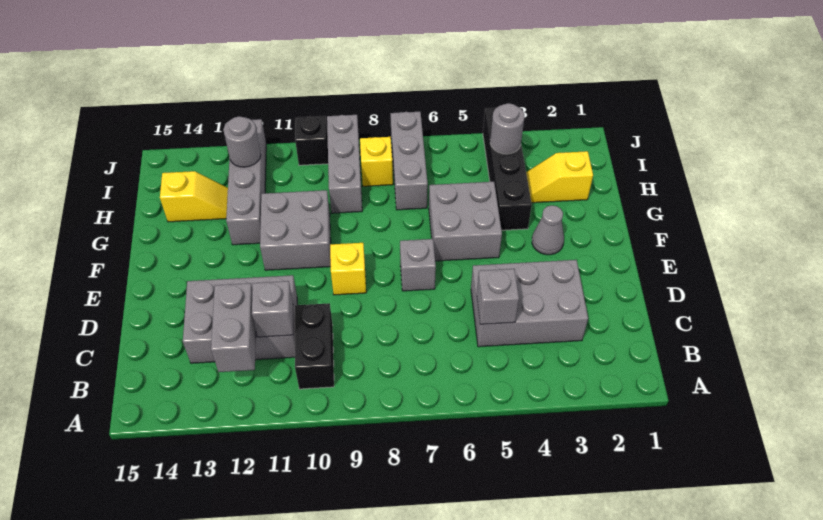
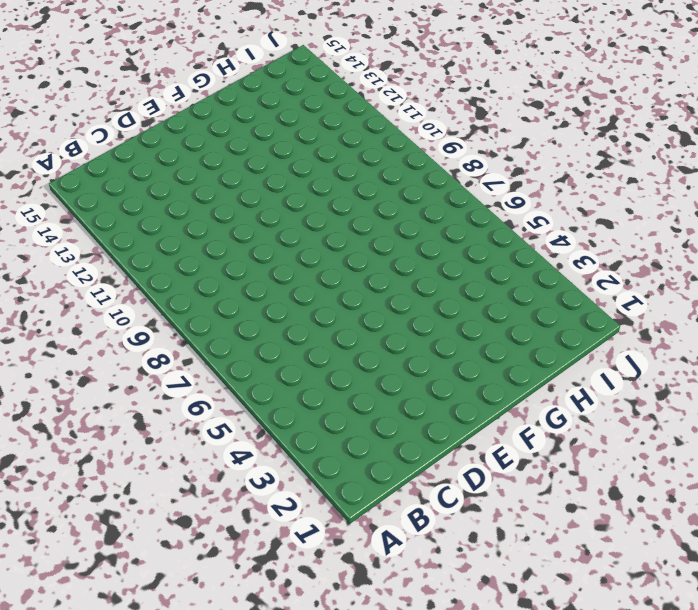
none -> black brick B10:C10 level 1
none -> grey brick C3:D5 level 1
none -> grey brick C11:D13 level 1

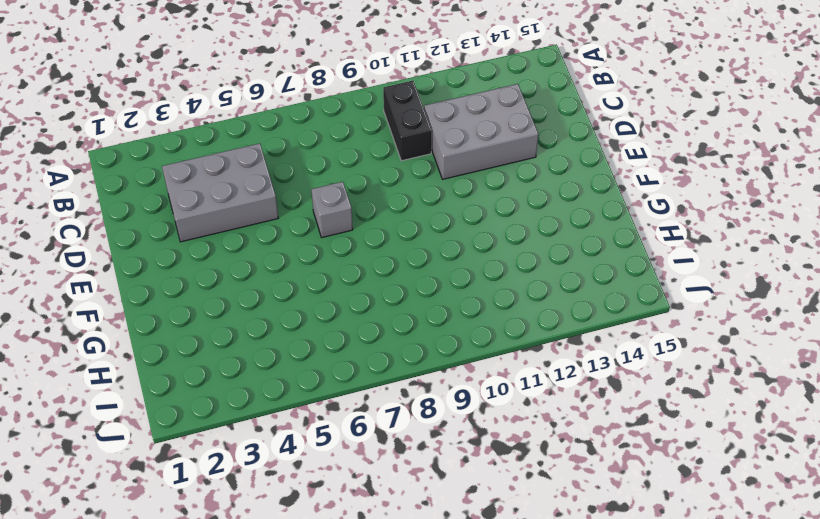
none -> yellow brick E9 level 1
none -> grey cone F3 level 1
none -> grey brick F5:G6 level 1

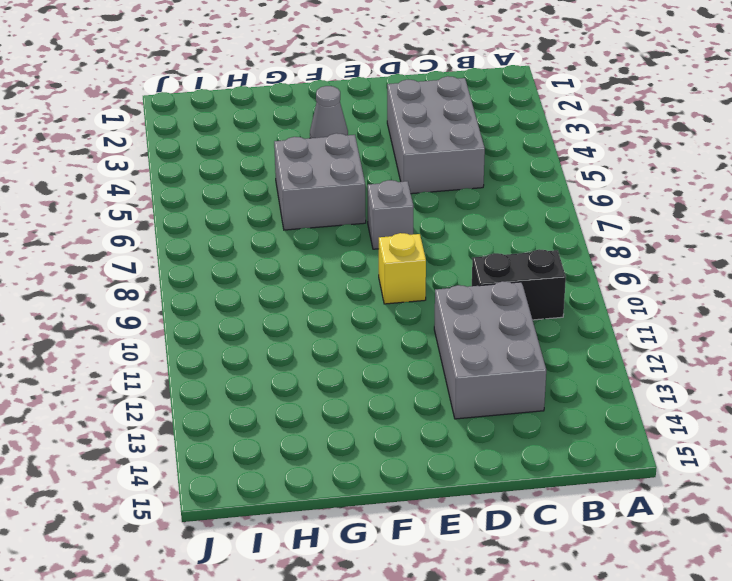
none -> grey brick F10:G11 level 1
none -> black brick G4:J4 level 1
none -> grey brick G12:J12 level 1

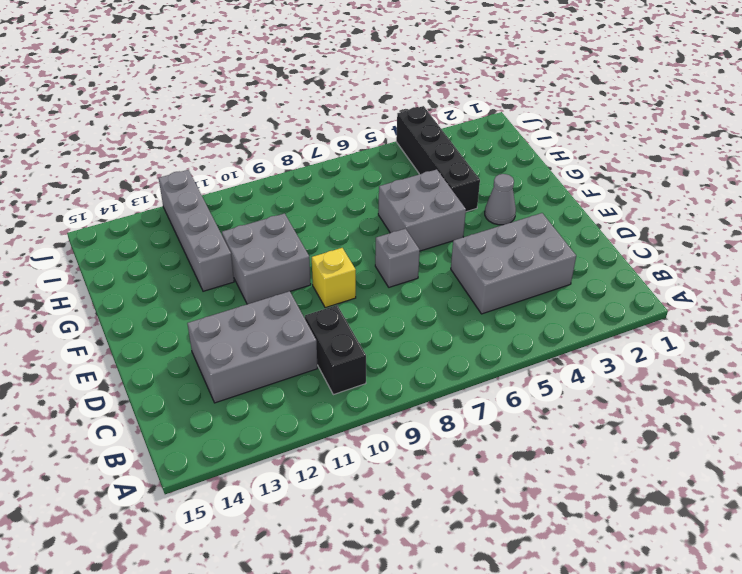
none -> yellow slope H2:H3 level 1 top 2
none -> grey brick H7:J7 level 1
none -> grey brick H9:J9 level 1

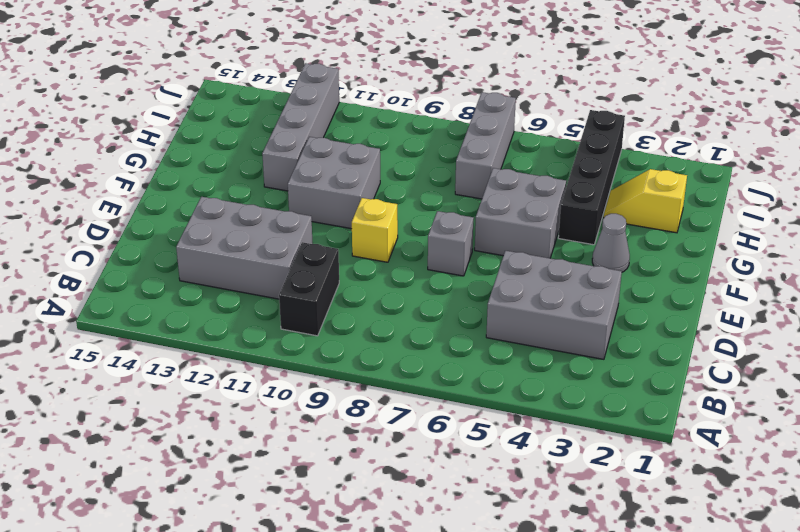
none -> grey brick H9:J9 level 1
none -> yellow slope H13:H14 level 1 top 14
none -> yellow brick I8 level 1

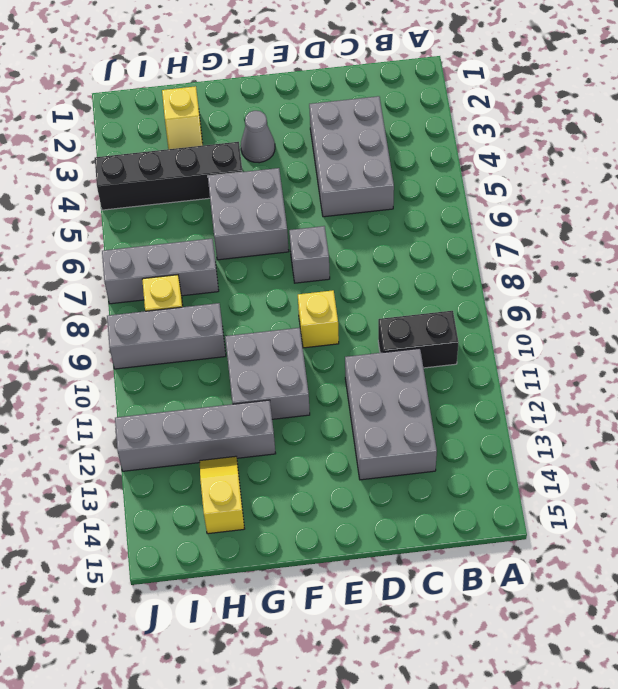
none -> black brick J10 level 1
none -> grey brick B12:C12 level 2
none -> grey brick C5 level 2

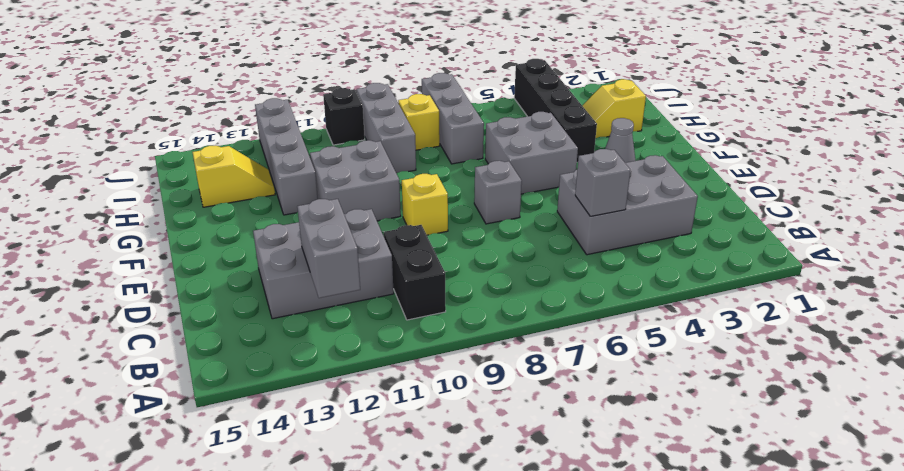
none -> grey brick C11 level 2
none -> grey round brick I4 level 2
none -> grey round brick I12 level 2

